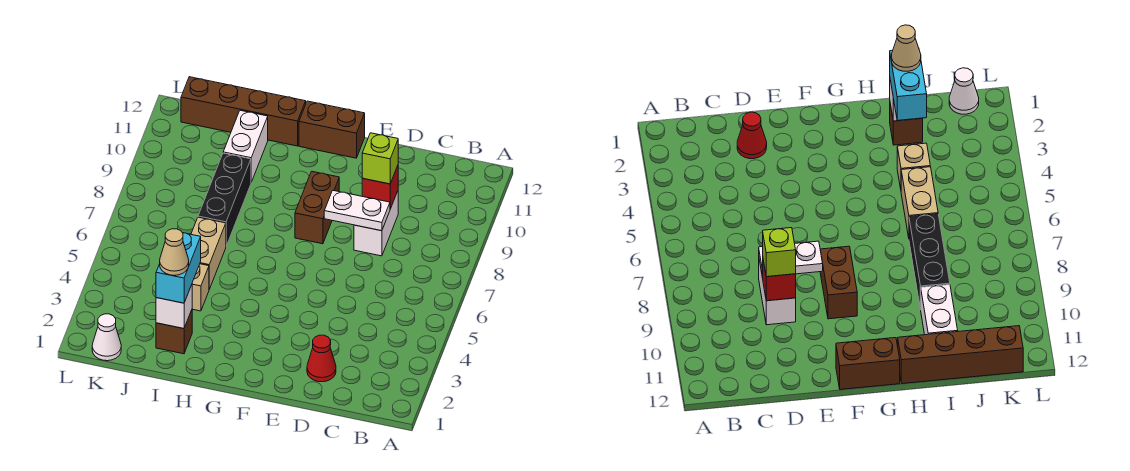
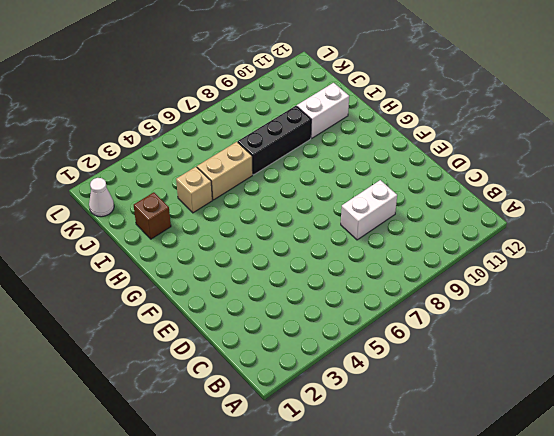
none -> red cone D2 level 1
none -> brown brick F8:F9 level 1
none -> brown brick F12:G12 level 1

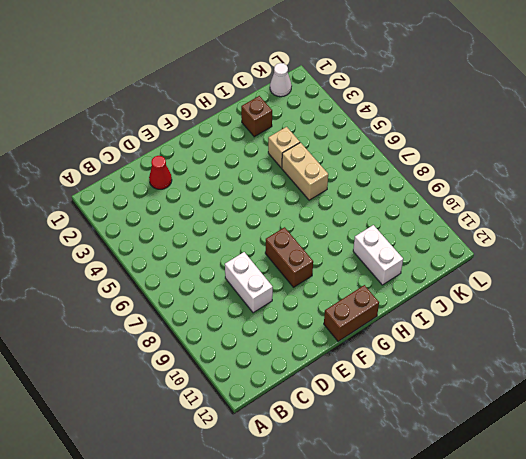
none -> brown brick H12:K12 level 1
none -> black brick I7:I9 level 1
none -> white plate D8:E8 level 2

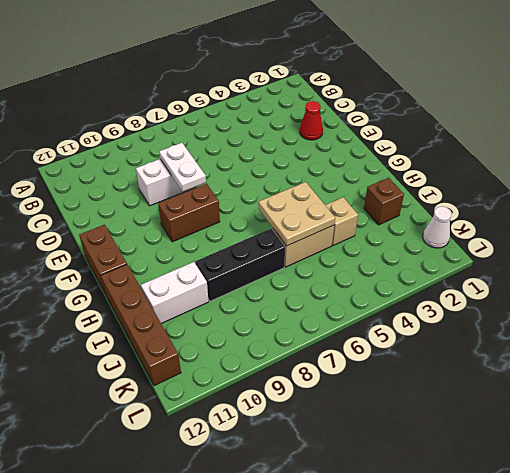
tan plate H5:I6 level 2 -> none
none -> red brick D9 level 2
none -> white brick I2 level 2
none -> lime brick D9 level 3

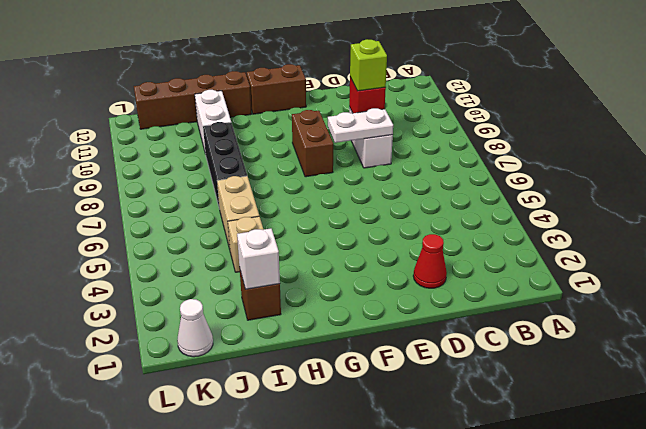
none -> cyan brick I2:I3 level 3
none -> tan cone I2 level 4

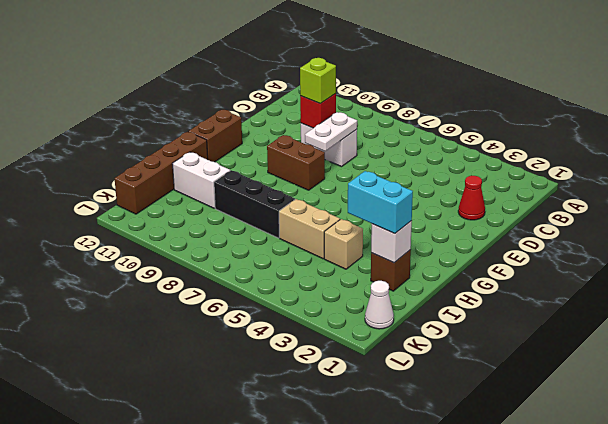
none -> tan cone I2 level 4

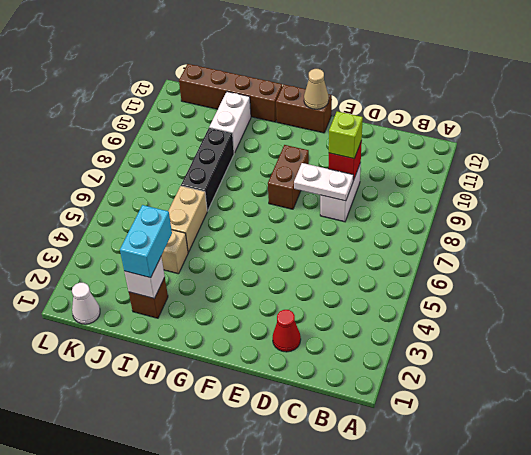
tan cone F12 level 2 -> tan cone I2 level 4

